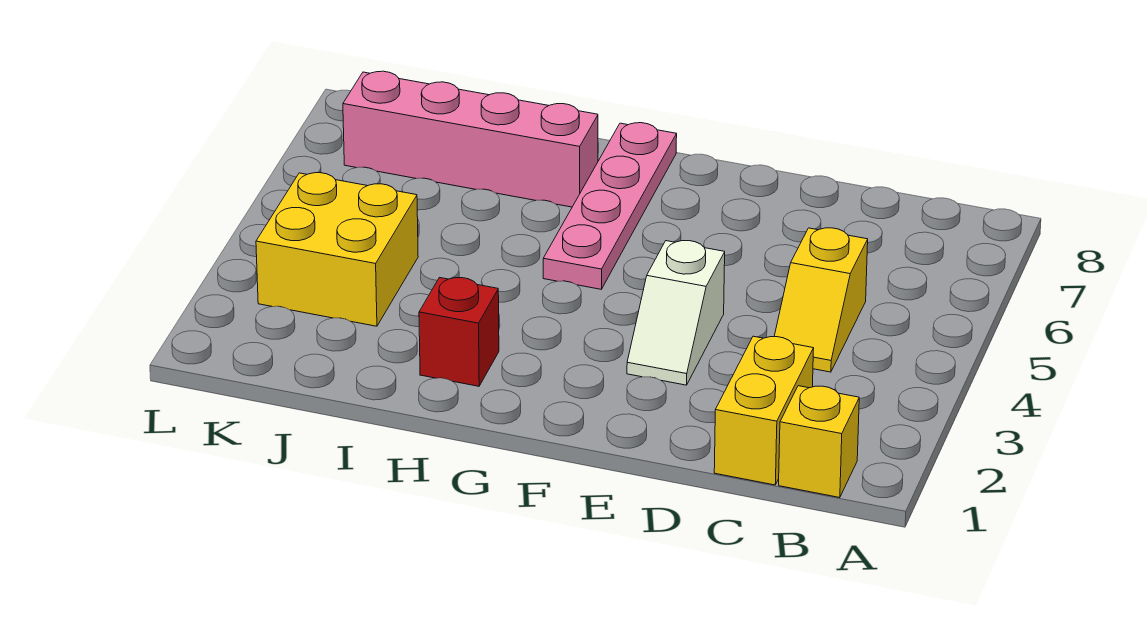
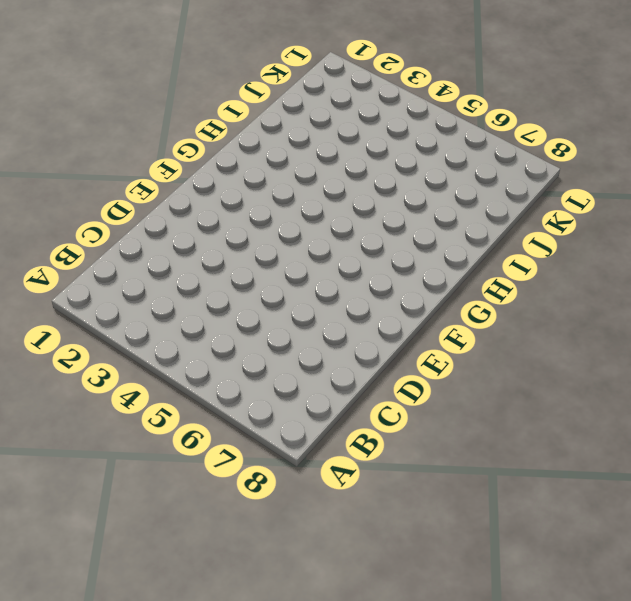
none -> yellow brick B1 level 1
none -> yellow brick C1:C2 level 1

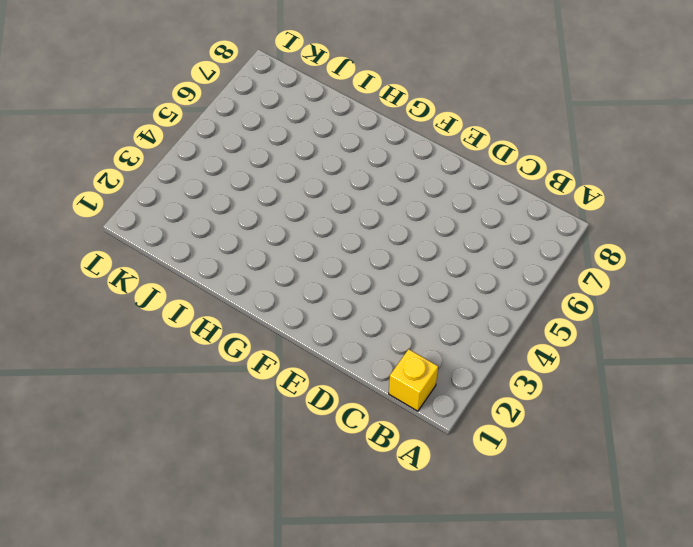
none -> yellow brick C1:C2 level 1
none -> yellow slope C4:C5 level 1 top 5

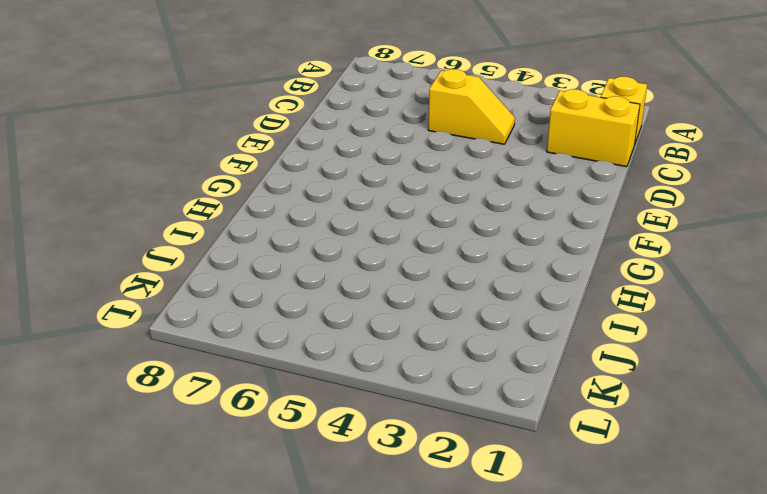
none -> white slope E3:E4 level 1 top 4
none -> pink plate G5:G8 level 1

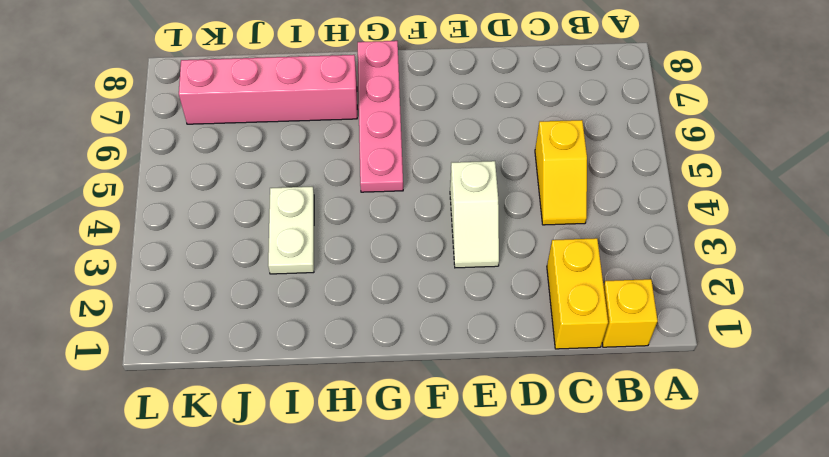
white plate I3:I4 level 1 -> none
none -> red brick H2 level 1
none -> yellow brick J3:K4 level 1

